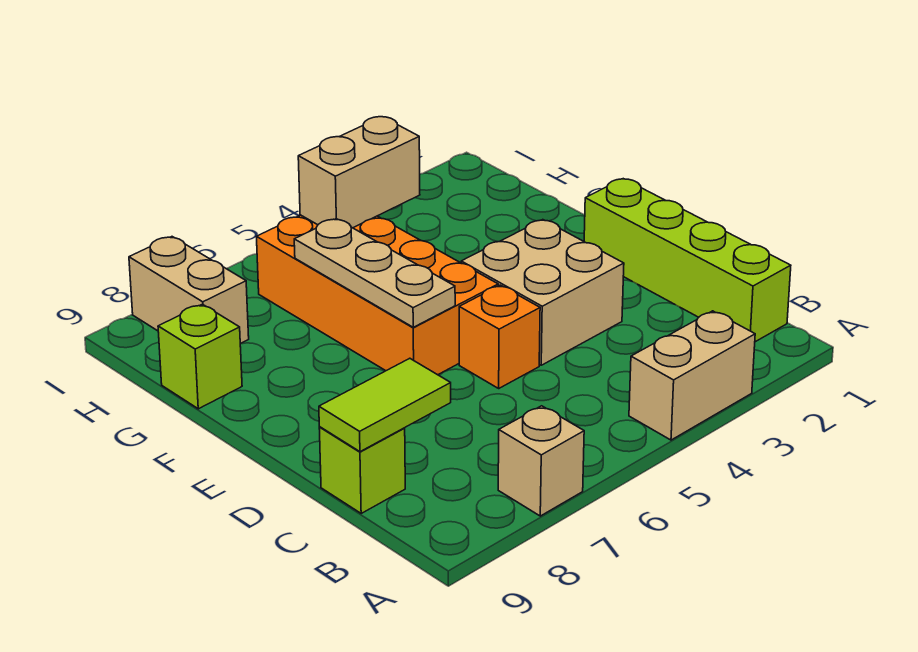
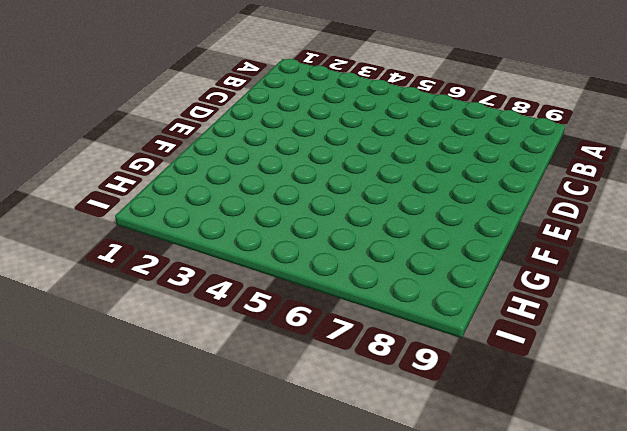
none -> tan brick A3:A4 level 1
none -> tan brick A7 level 1
none -> lime brick B1:E1 level 1

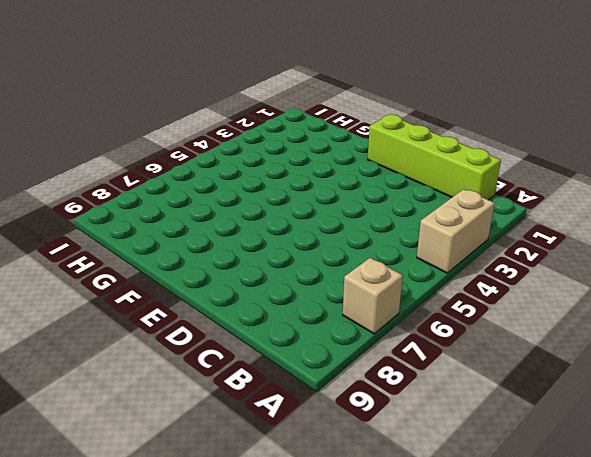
none -> lime brick C9 level 1
none -> tan brick D3:E4 level 1
none -> orange brick D5 level 1

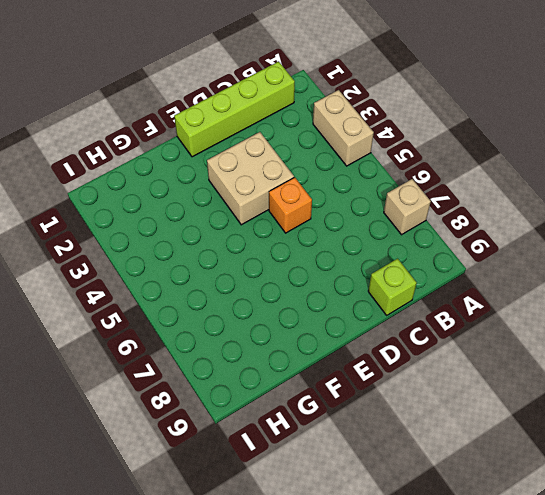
none -> orange brick E5:H6 level 1
none -> lime brick G9 level 1
none -> tan brick H8:I8 level 1

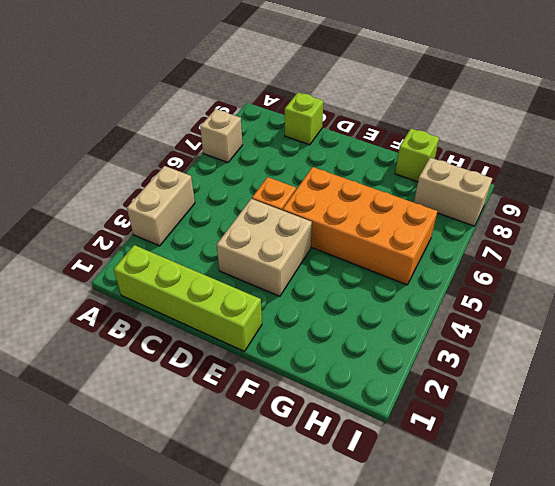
none -> lime tile C8:C9 level 2
none -> tan plate E6:G6 level 2
none -> tan brick H4:H5 level 2

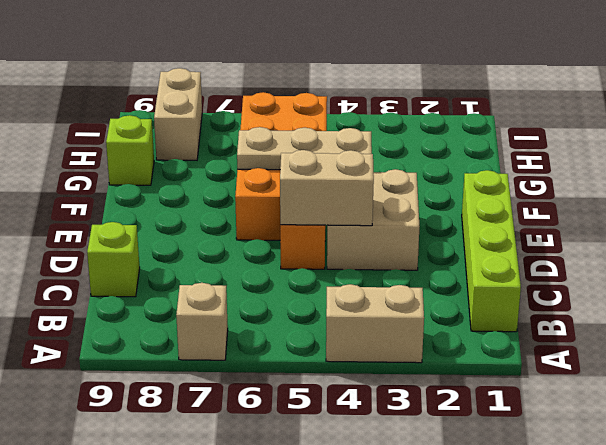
tan brick D4:D5 level 2 -> tan brick H4:H5 level 2
tan plate F4:F6 level 2 -> tan plate E6:G6 level 2
none -> lime tile C8:C9 level 2

